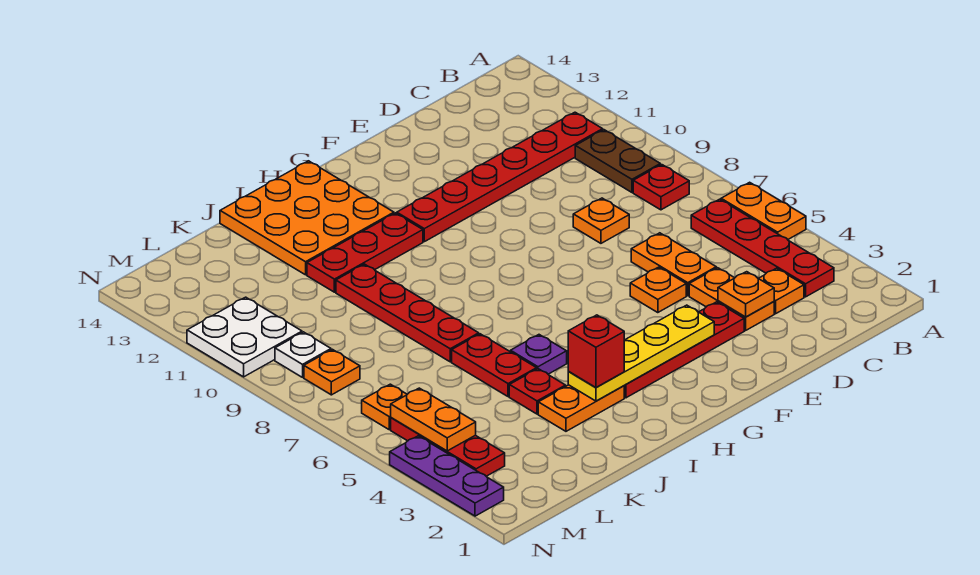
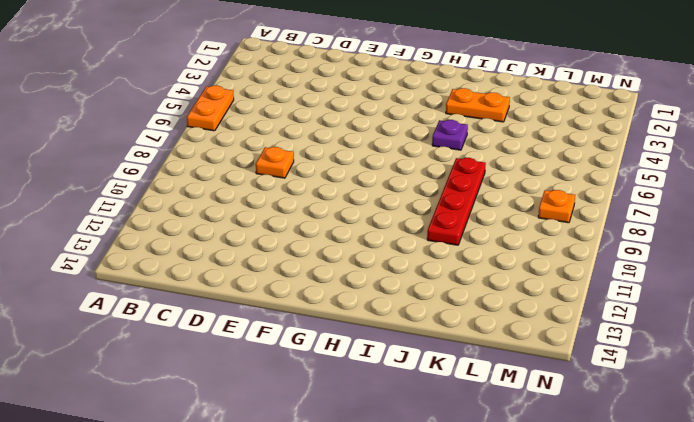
none -> red plate B3:B6 level 1
none -> red plate B8 level 1
none -> brown plate B9:B10 level 1

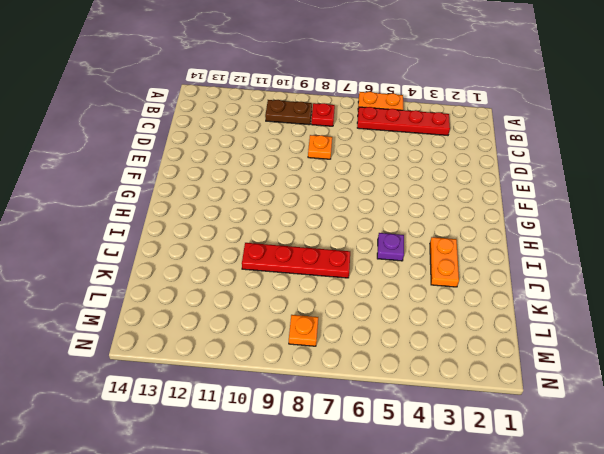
none -> red plate B11:G11 level 1
none -> orange plate C3 level 1
none -> orange plate D3:D4 level 1

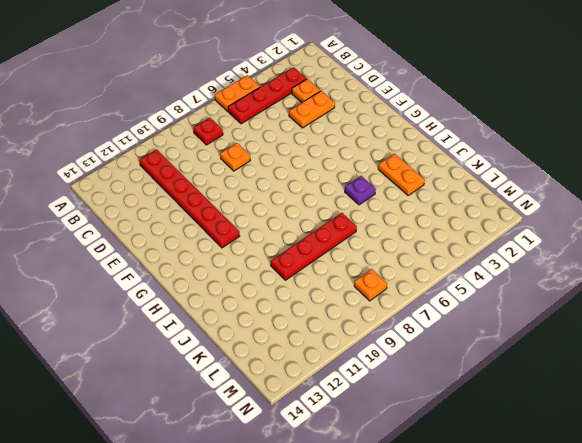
none -> brown plate B9:B10 level 1
none -> orange plate D5:D6 level 1
none -> red plate E3:H3 level 1

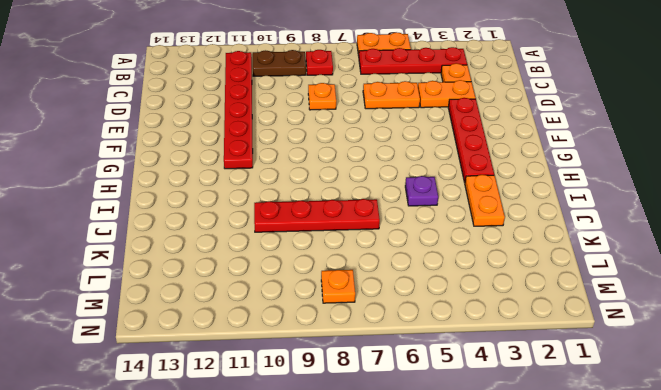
none -> orange plate E5 level 1
none -> red plate H11:J11 level 1
none -> orange plate H12:J14 level 1

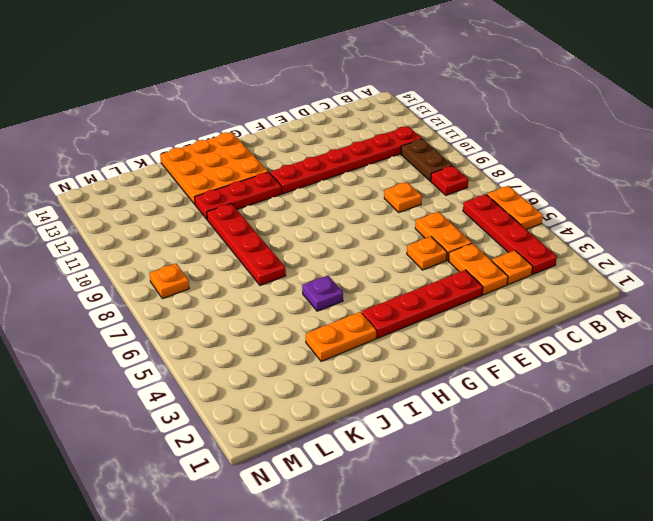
none -> red plate J4 level 1
none -> red plate J5:J6 level 1
none -> red plate M3:M5 level 1

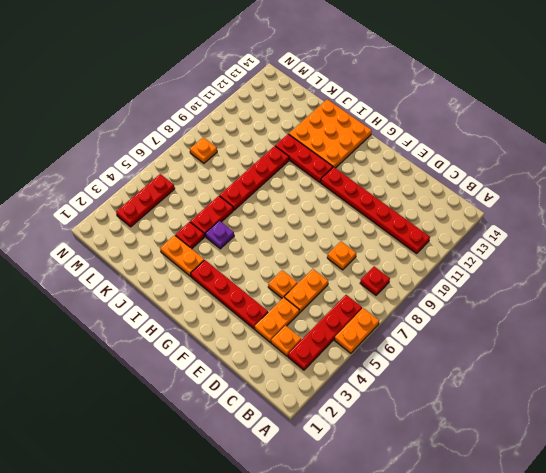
none -> brown plate B9:B10 level 1
none -> orange plate M6 level 1
none -> white plate M9 level 1

